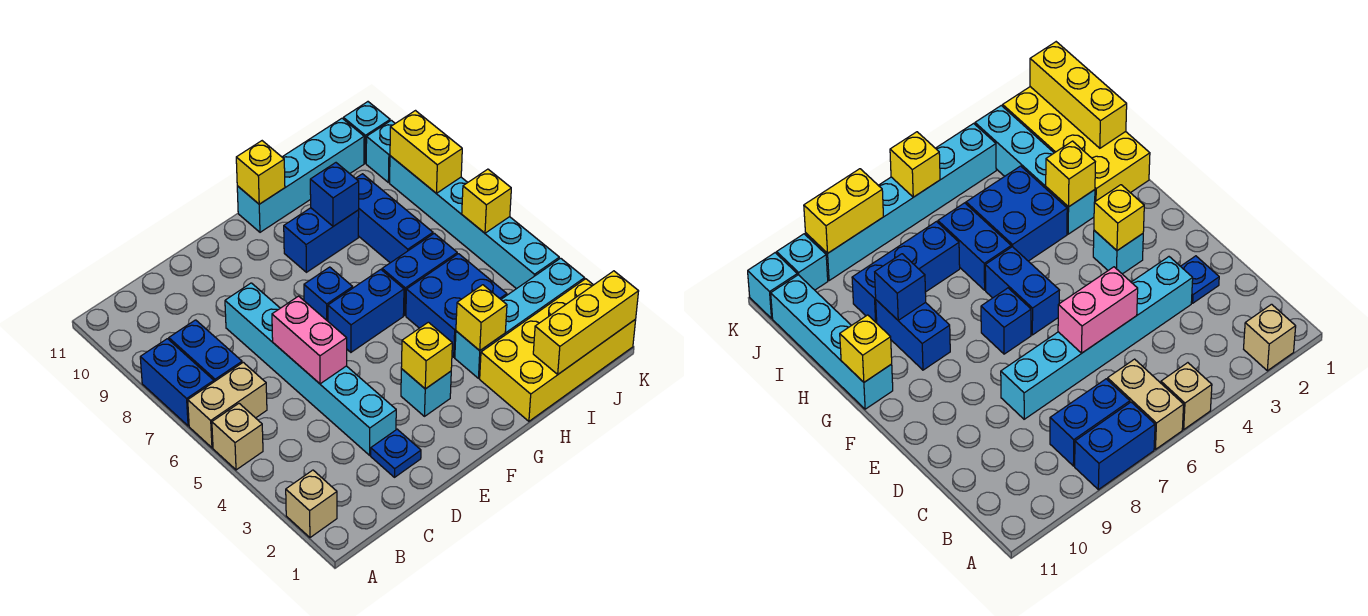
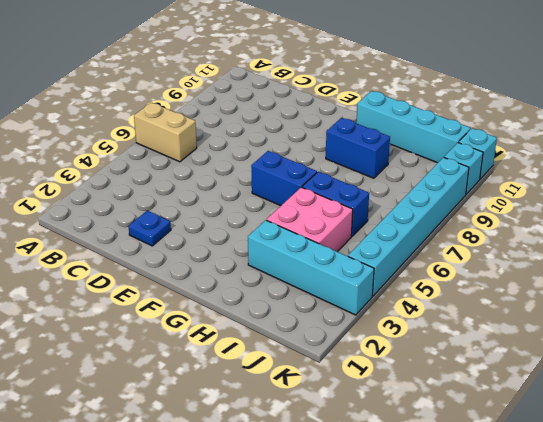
pink brick H4:I5 level 1 -> blue brick H4:I5 level 1
none -> tan brick A2 level 1
none -> tan brick A5 level 1
none -> blue brick A7:A8 level 1

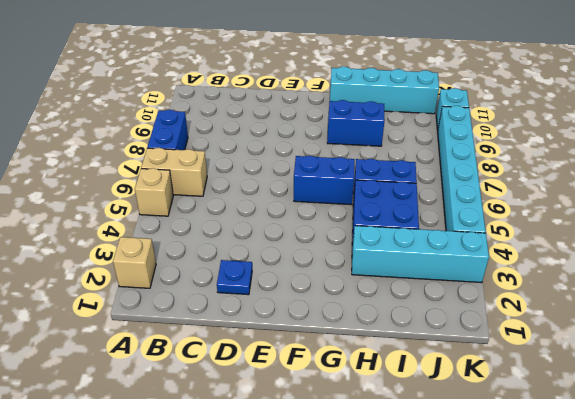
none -> blue brick B7:B8 level 1
none -> cyan brick D3:D8 level 1
none -> cyan brick F3 level 1

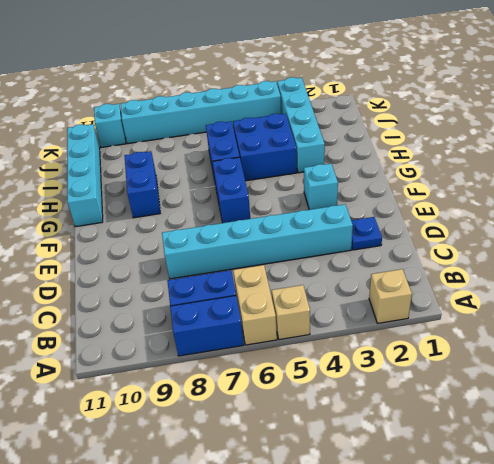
none -> blue brick F7 level 1
none -> yellow brick H1:K2 level 1
none -> blue brick I7:I9 level 1

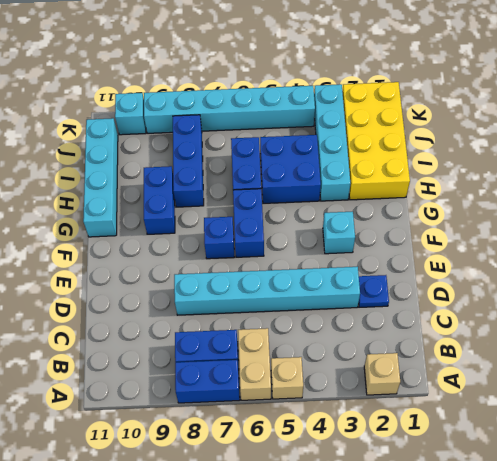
blue brick H8:J8 level 1 -> blue brick I7:I9 level 1
none -> cyan brick K11 level 1
none -> pink brick D5:D6 level 2
none -> yellow brick F3 level 2

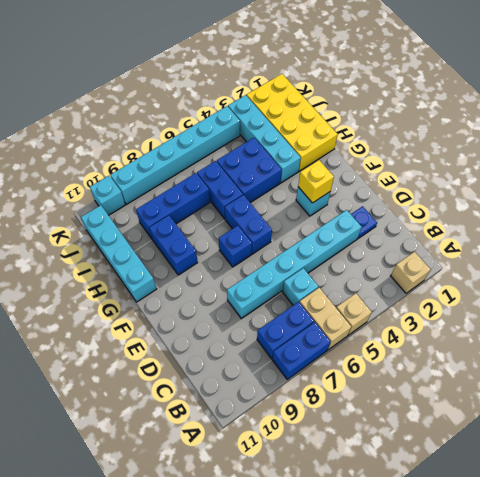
cyan brick C6 level 1 -> cyan brick K11 level 1
none -> pink brick D5:D6 level 2
none -> yellow brick G11 level 2
none -> yellow brick H3 level 2

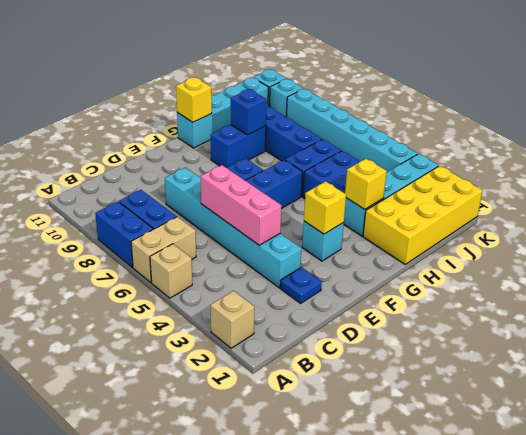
pink brick D4:D6 level 2 -> pink brick D5:D6 level 2
none -> yellow brick I1:K1 level 2
none -> yellow brick K6 level 2
none -> yellow brick K8:K9 level 2

